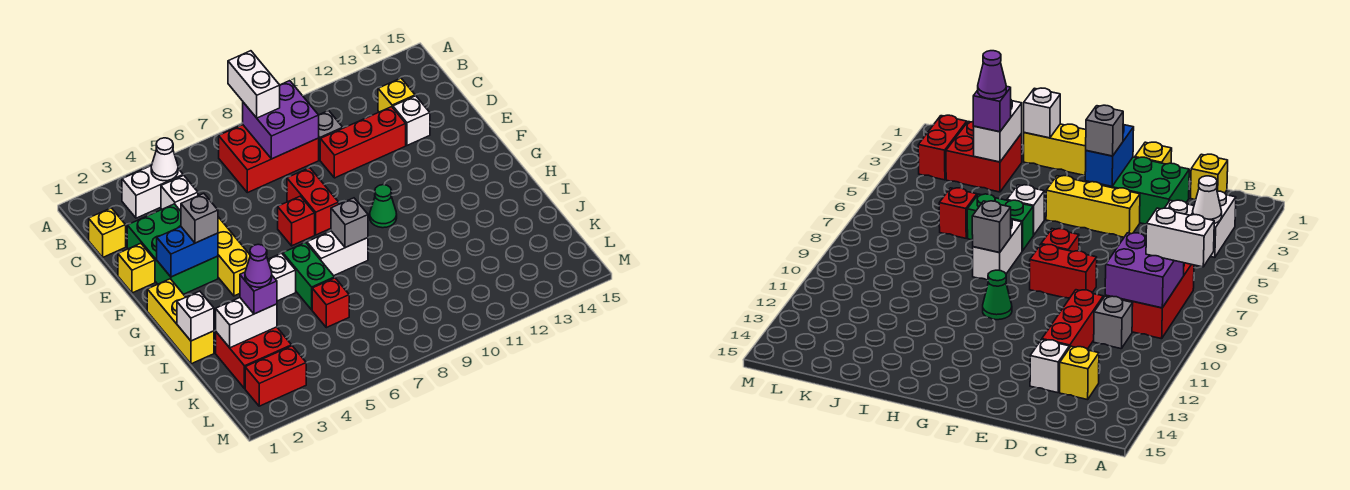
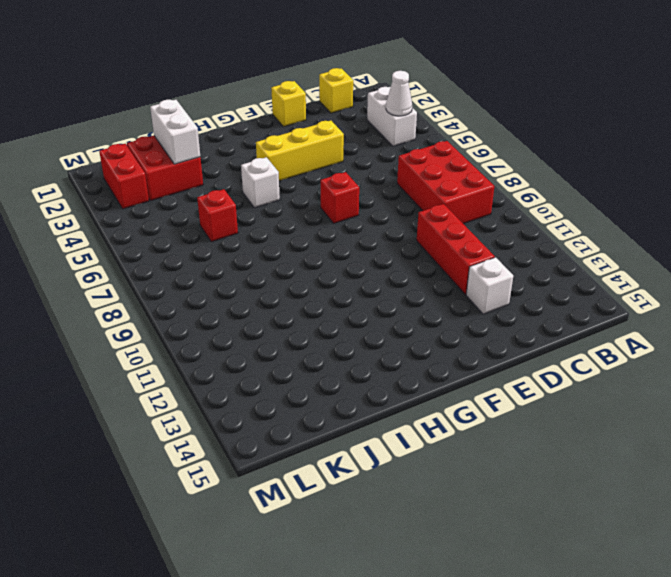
none -> white brick C4 level 1
none -> grey brick C10 level 1
none -> yellow brick C13 level 1
none -> green brick D2:F3 level 1

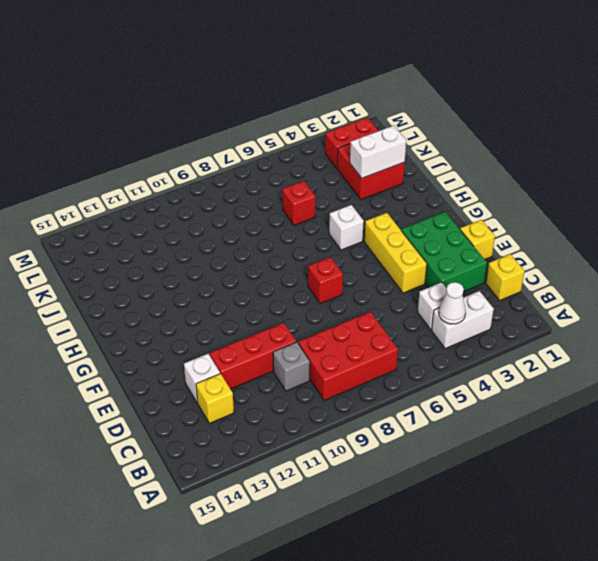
none -> red brick E8:F8 level 1
none -> yellow brick G1:I1 level 1
none -> green cone G10 level 1
none -> green brick H6:I6 level 1

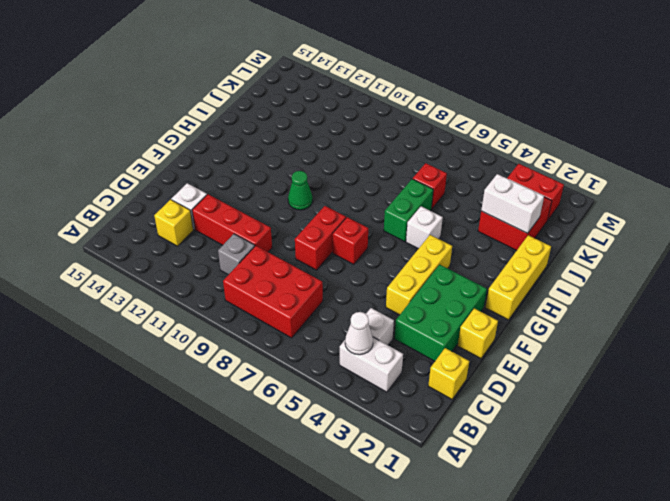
none -> white brick H7:H8 level 1
none -> purple brick B8:C9 level 2
none -> blue brick F2:F3 level 2
none -> grey brick H8 level 2

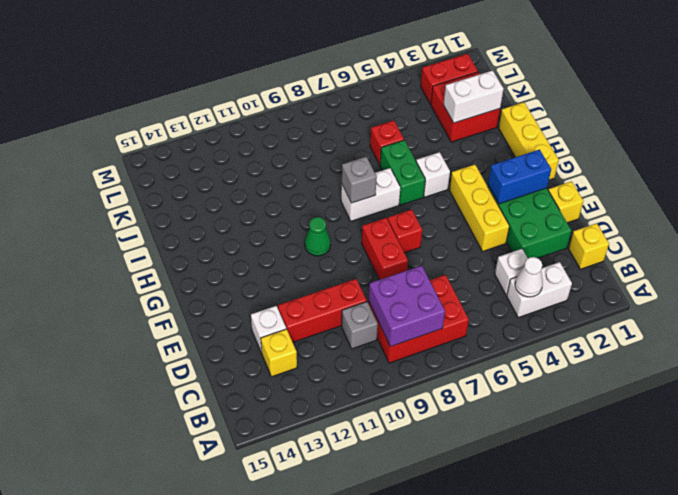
none -> white brick I1 level 2
none -> white brick A8:B8 level 3
none -> grey brick F3 level 3
none -> purple brick J3 level 3

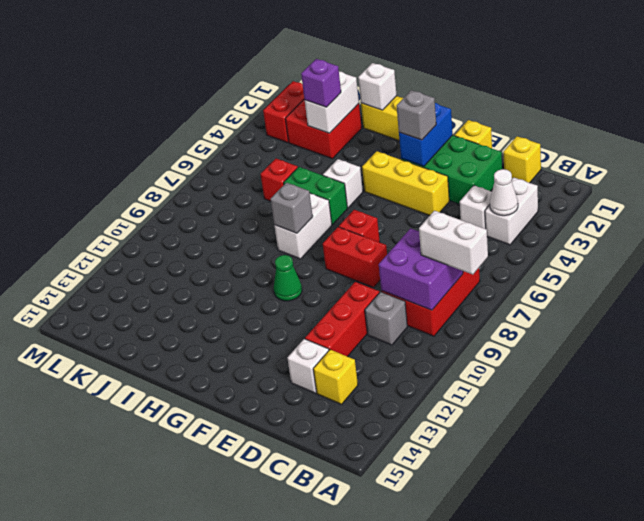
none -> purple cone J3 level 4

